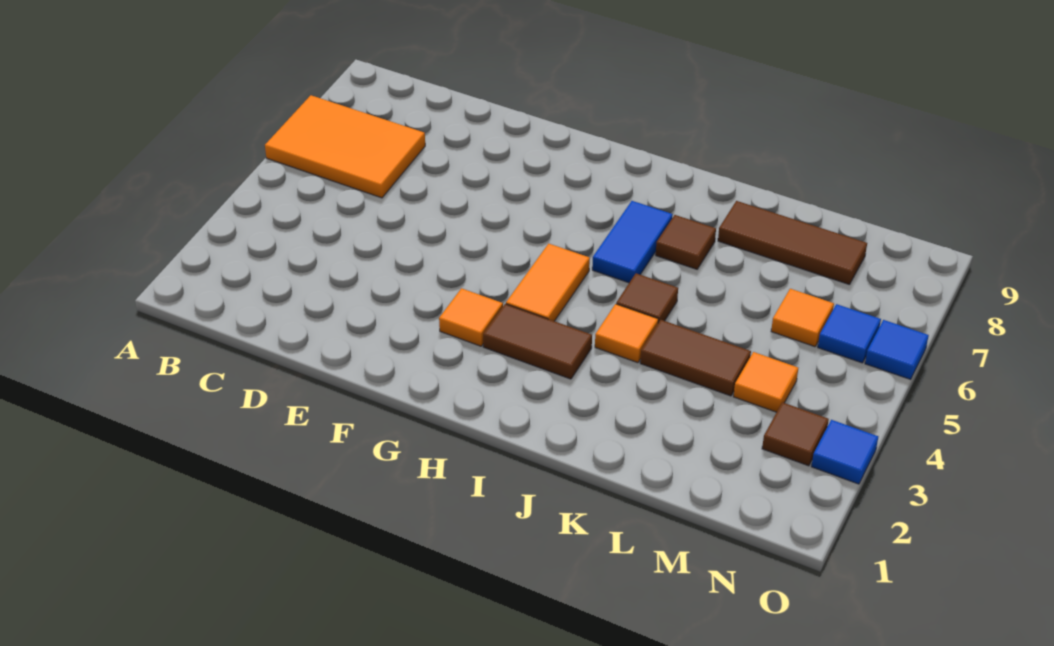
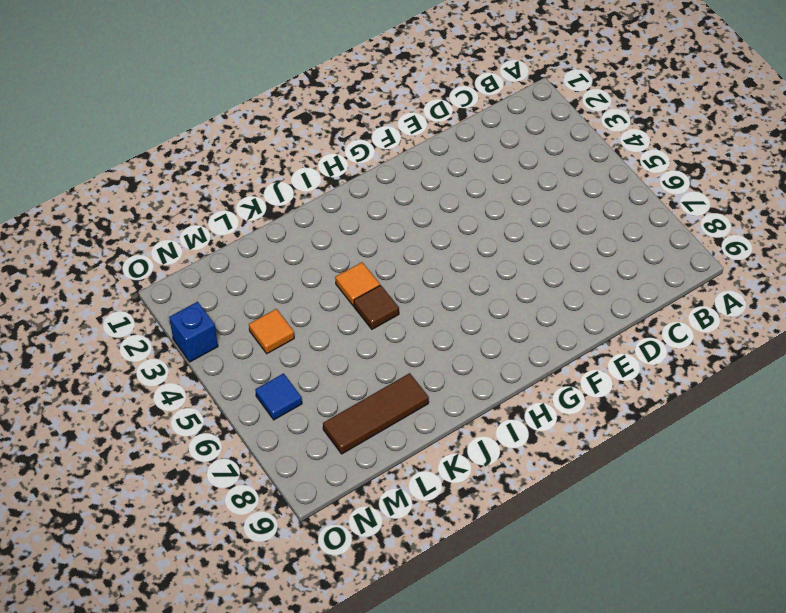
blue brick O3 level 1 -> blue tile O3 level 1
none -> orange tile A6:C7 level 1
none -> orange tile G3 level 1
none -> brown tile H3:I3 level 1

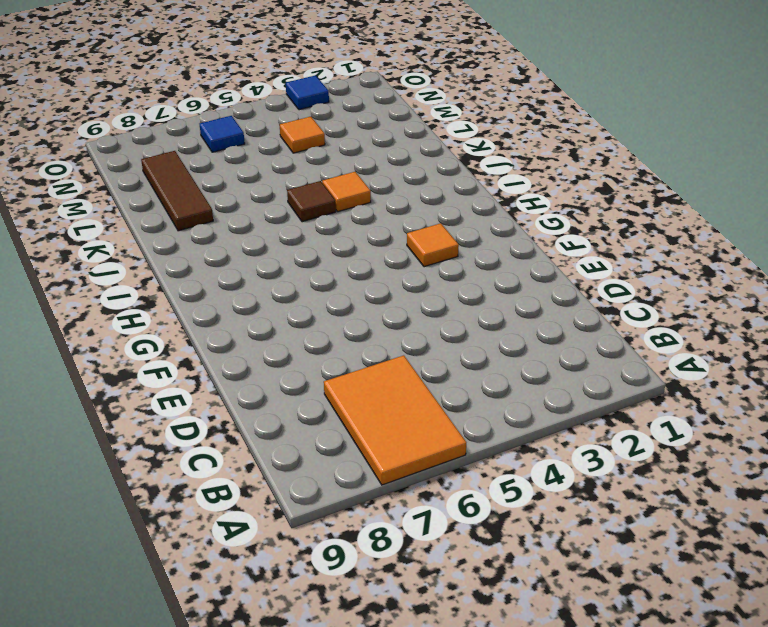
none -> brown tile H3:I3 level 1
none -> orange tile H4:H5 level 1
none -> blue tile I6:I7 level 1

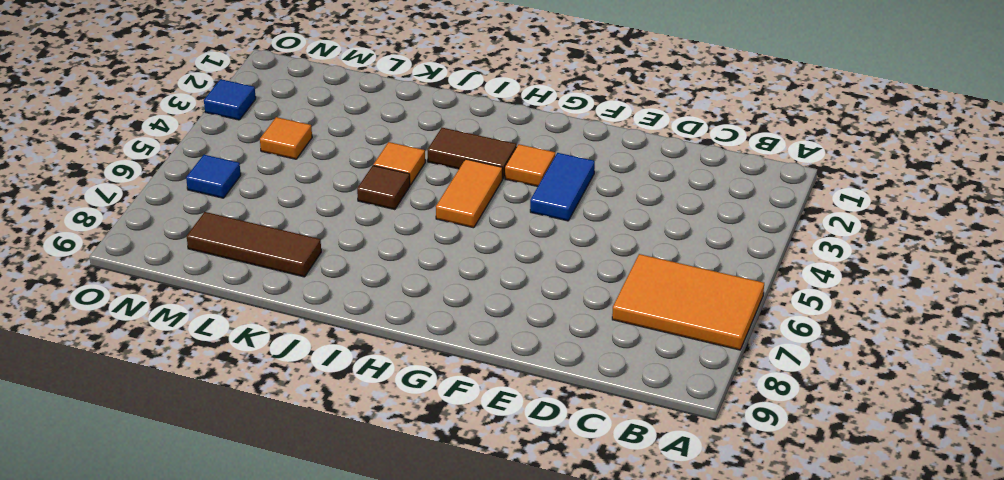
blue tile F3:F4 level 1 -> blue tile I6:I7 level 1
none -> brown tile J7 level 1
none -> brown tile K4:L4 level 1
none -> orange tile M6 level 1

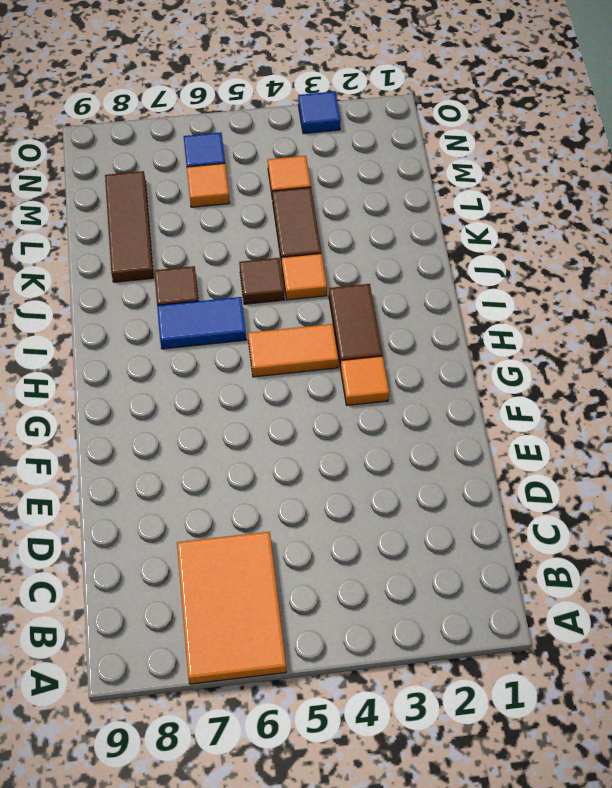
none -> brown tile N3 level 1
none -> blue tile O6 level 1

